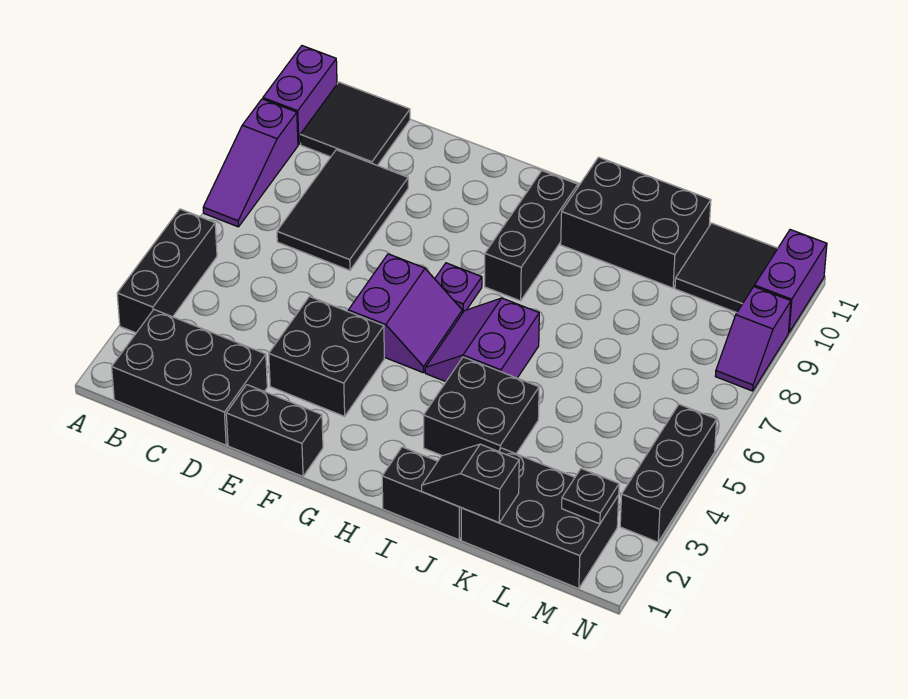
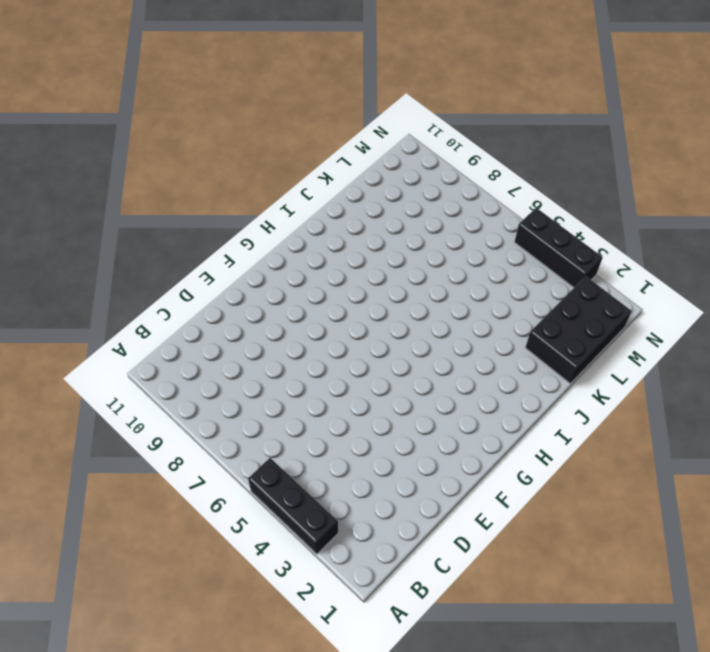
none -> purple slope A7:A9 level 1 top 9
none -> purple brick A10:A11 level 1
none -> black brick B1:D2 level 1

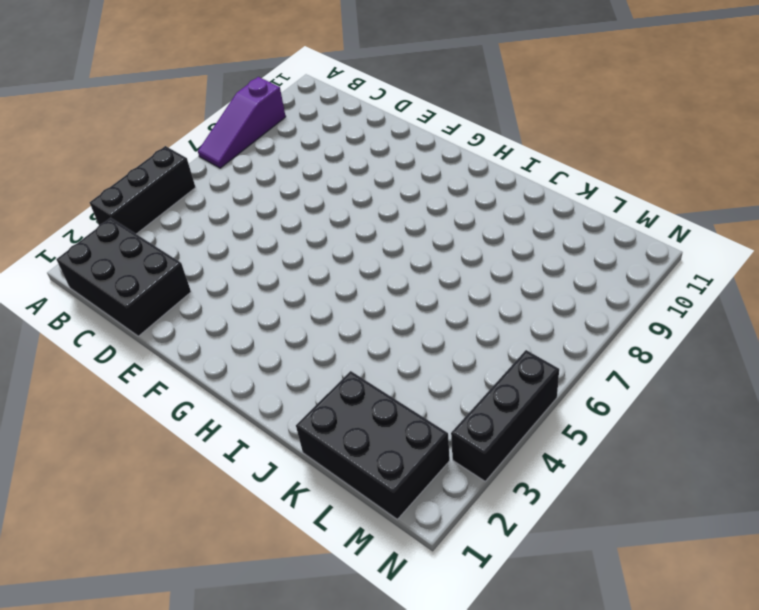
none -> purple brick A10:A11 level 1
none -> black tile B10:C11 level 1
none -> black tile C7:D9 level 1

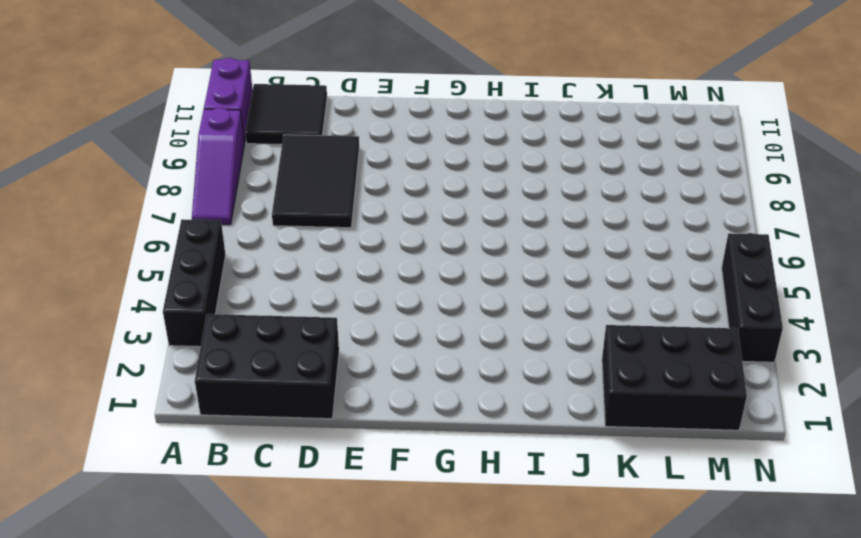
none -> black brick E1:F1 level 1
none -> black brick E3:F4 level 1
none -> purple slope F5:G6 level 1 top F

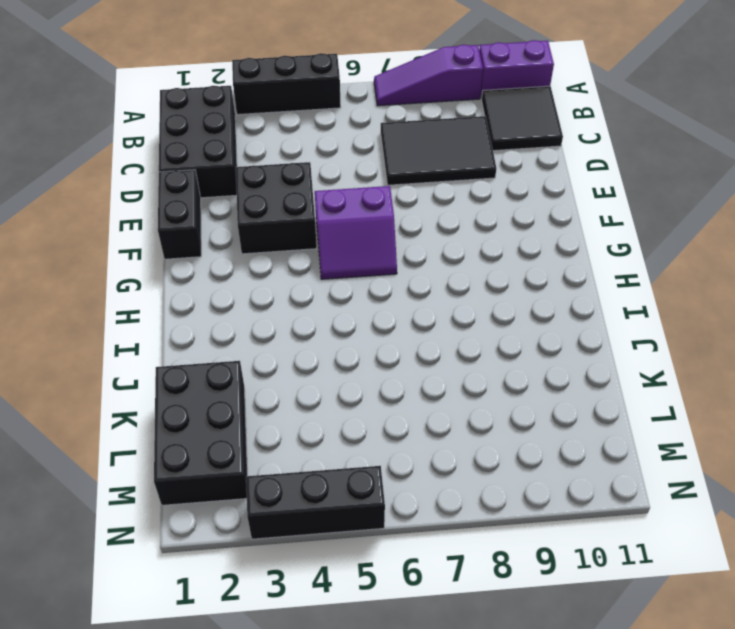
none -> purple plate G7 level 1
none -> purple slope H5:I6 level 1 top I
none -> black brick H8:H10 level 1

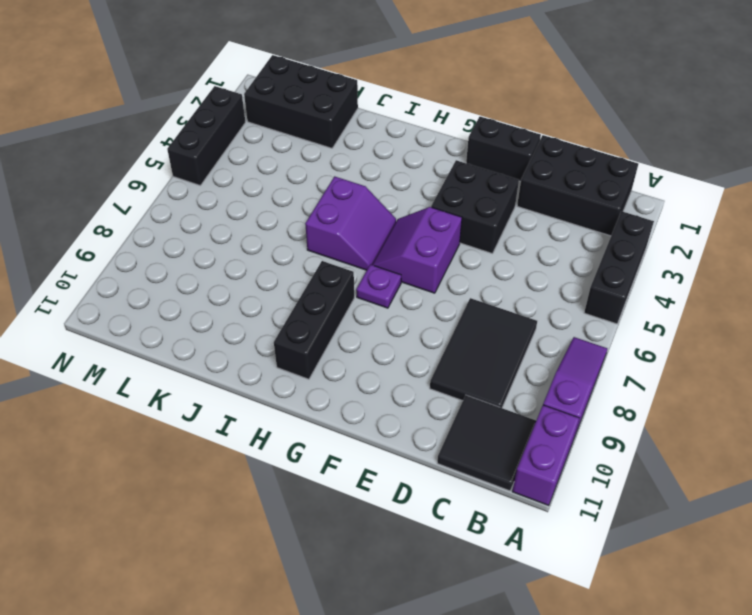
none -> black brick I1:J1 level 1
none -> black brick I3:J4 level 1
none -> black brick I10:K11 level 1

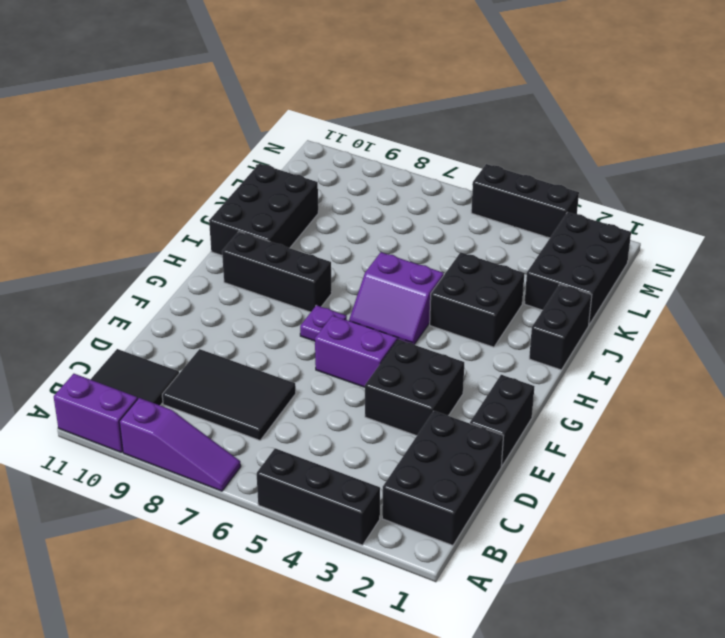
none -> black tile L10:M11 level 1
none -> purple slope N8:N9 level 1 top 9
none -> purple brick N10:N11 level 1

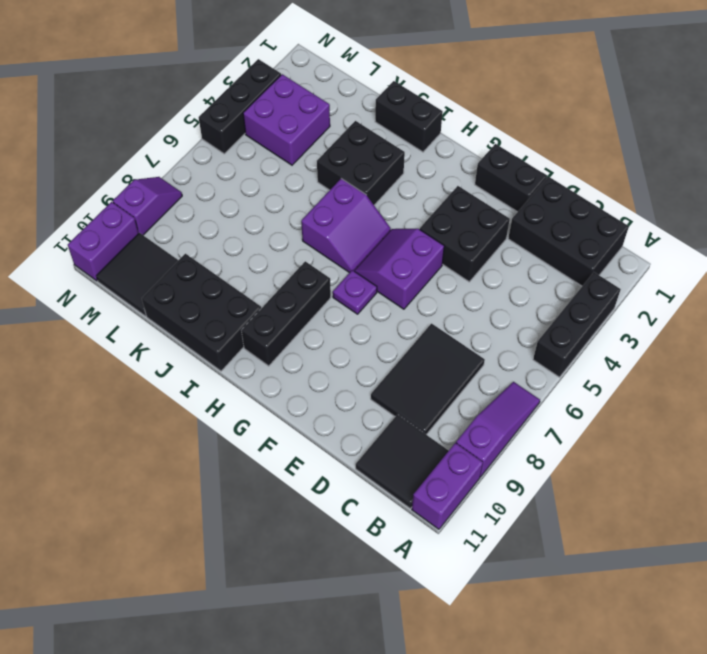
purple brick L3:M4 level 1 -> none
none -> black brick K1:M2 level 1
none -> black slope J1:K1 level 2 top K
none -> black plate M2 level 2

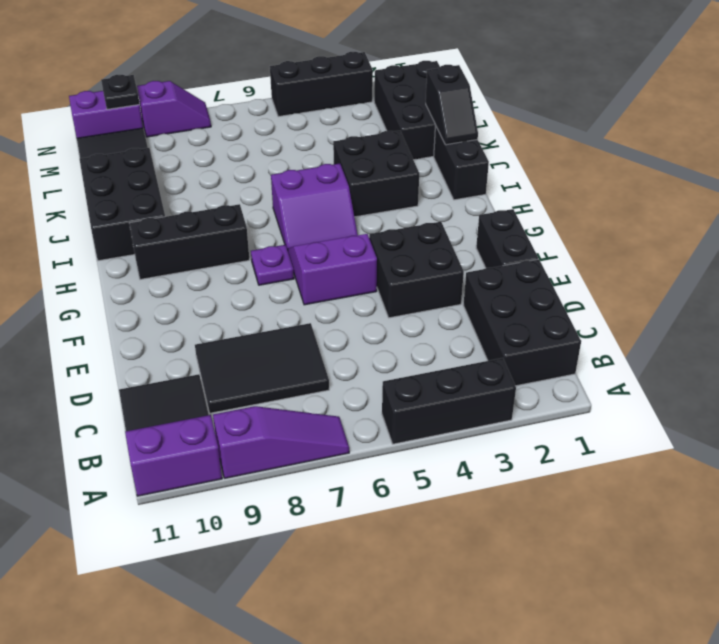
black plate N10 level 2 -> black plate M2 level 2

